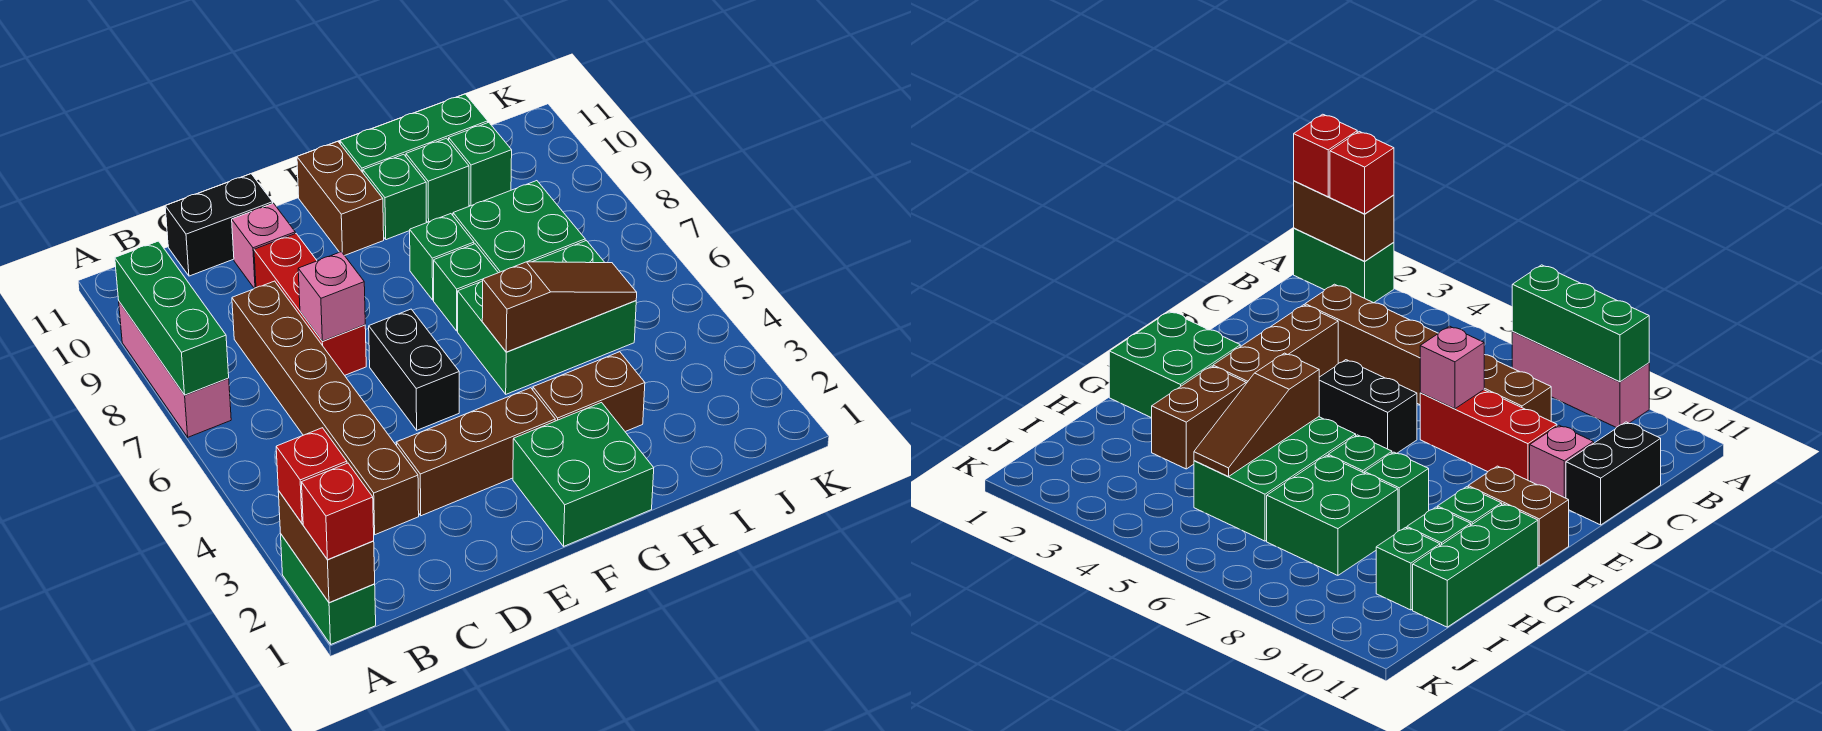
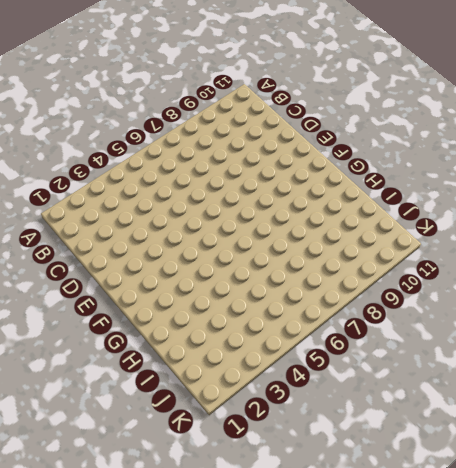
none -> green brick A1:A2 level 1
none -> pink brick A7:A9 level 1
none -> brown brick C3:C8 level 1

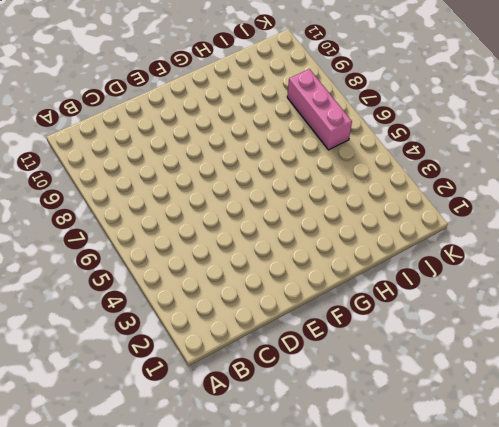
pink brick J6:J8 level 1 -> pink brick A7:A9 level 1
none -> green brick A1:A2 level 1
none -> brown brick C3:C8 level 1
none -> black brick C11:D11 level 1

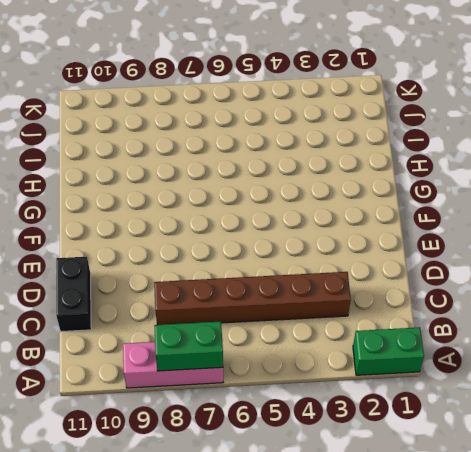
green brick A7:A8 level 2 -> green brick A7:A9 level 2
none -> brown brick D3:F3 level 1
none -> red brick D7:D9 level 1
none -> pink brick D10 level 1

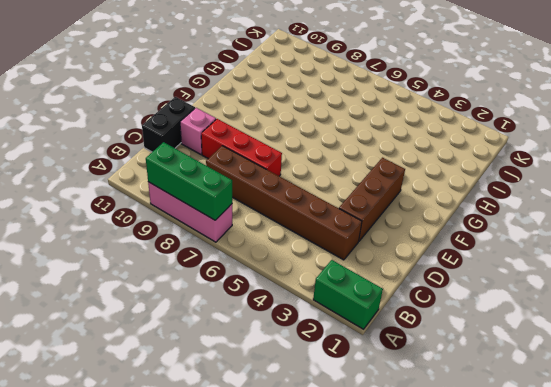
none -> black brick E5:E6 level 1
none -> green brick F1:G2 level 1
none -> brown brick F10:F11 level 1

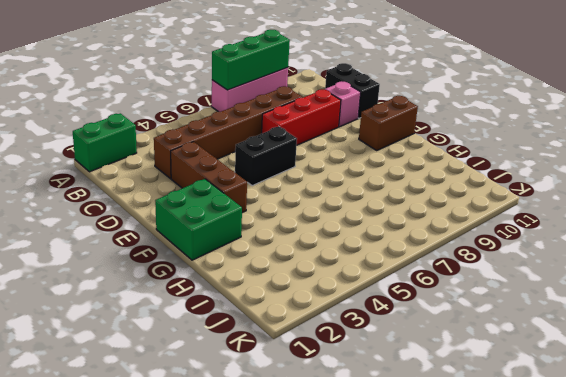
none -> brown brick G3:H3 level 1
none -> green brick G5:I6 level 1
none -> green brick G7 level 1

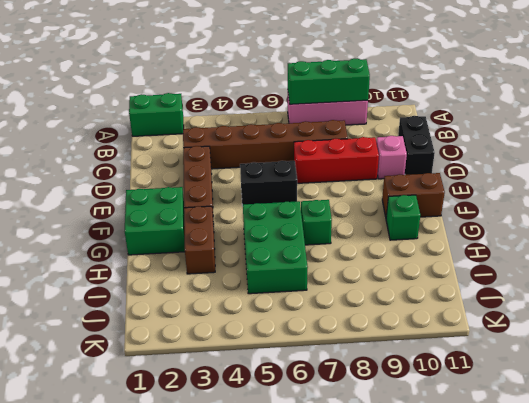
none -> green brick G8 level 1
none -> green brick G11:I11 level 1
none -> green brick H7:I8 level 1

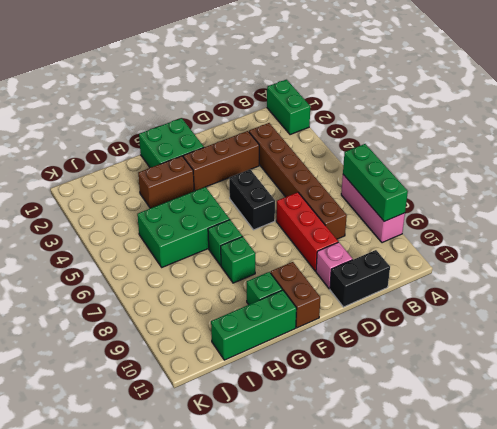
none -> green brick H7:I8 level 1
none -> green brick H10 level 1
none -> green brick I10 level 1

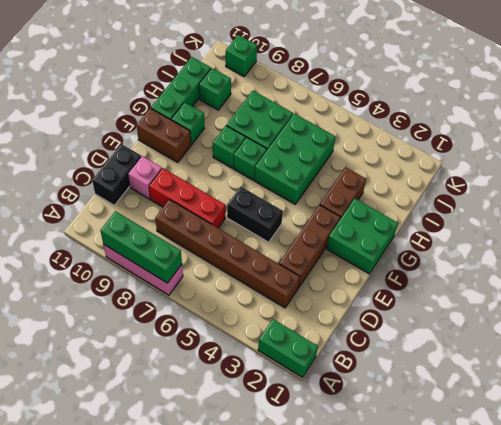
green brick K10 level 1 -> green brick H10 level 1
none -> brown brick A1:A2 level 2
none -> pink brick D7 level 2
none -> brown slope G5:I5 level 2 top G

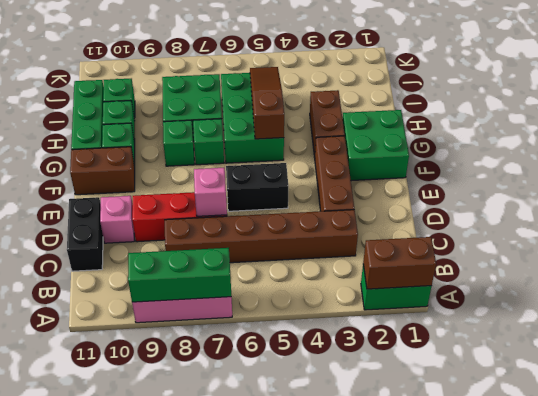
none -> red brick A1 level 3
none -> red brick A2 level 3

